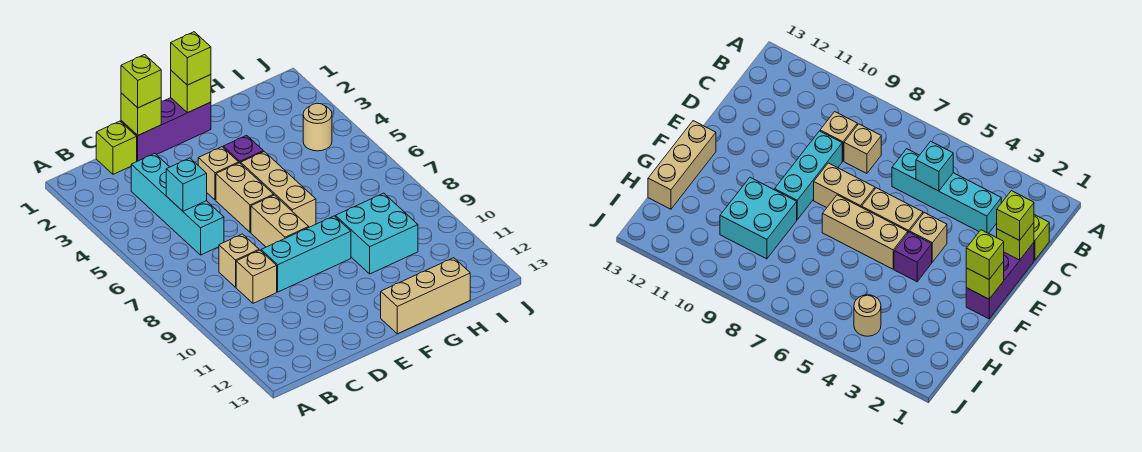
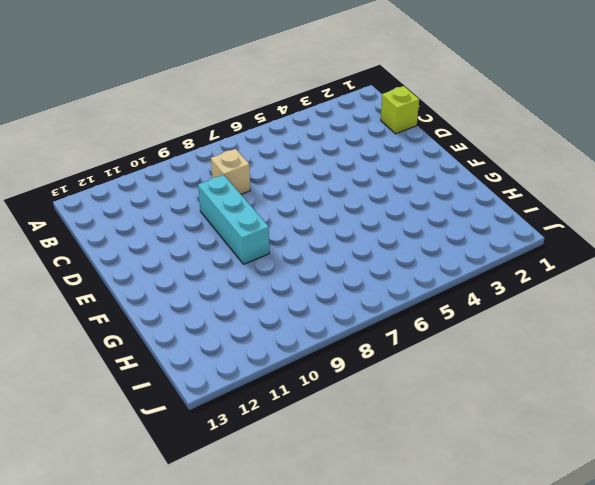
none -> cyan brick C3:C6 level 1
none -> tan brick C9 level 1
none -> purple brick D1:F1 level 1

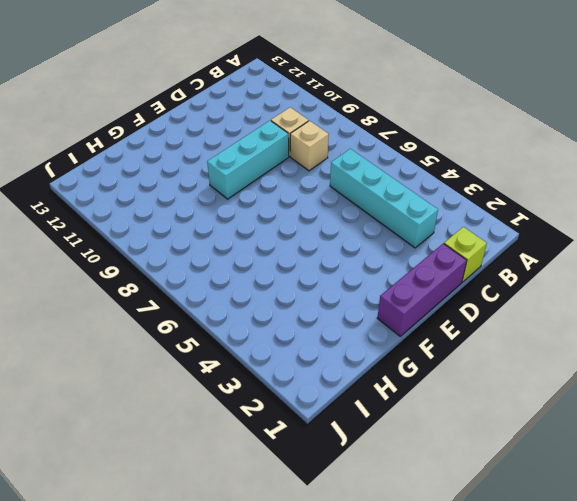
none -> tan brick E4 level 1
none -> tan brick E5:E6 level 1
none -> tan brick E7:E8 level 1

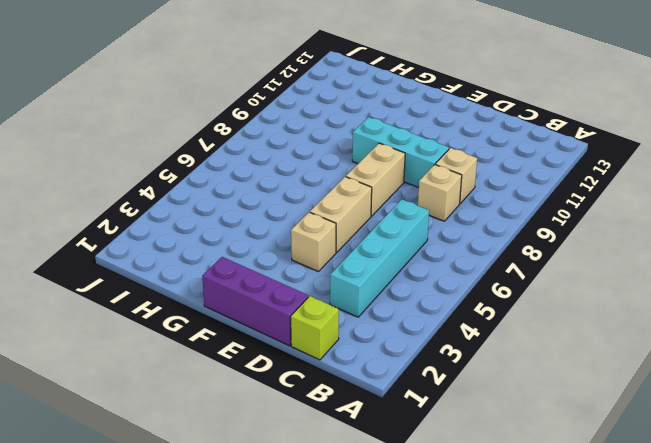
none -> purple brick F4 level 1
none -> tan brick F5:F7 level 1
none -> tan brick F13:H13 level 1

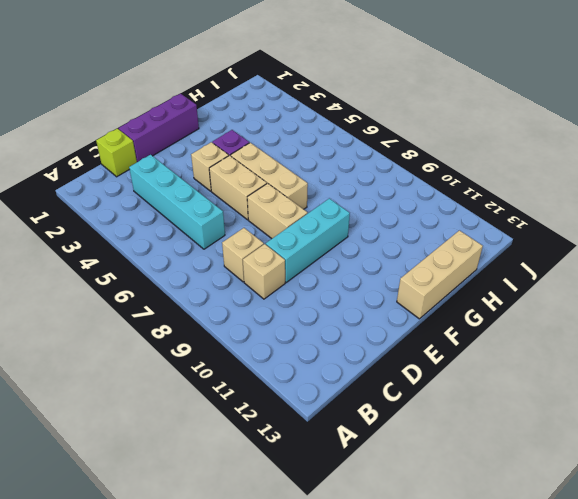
none -> cyan brick G9:H10 level 1
none -> tan round brick I4 level 1
none -> cyan brick C5 level 2

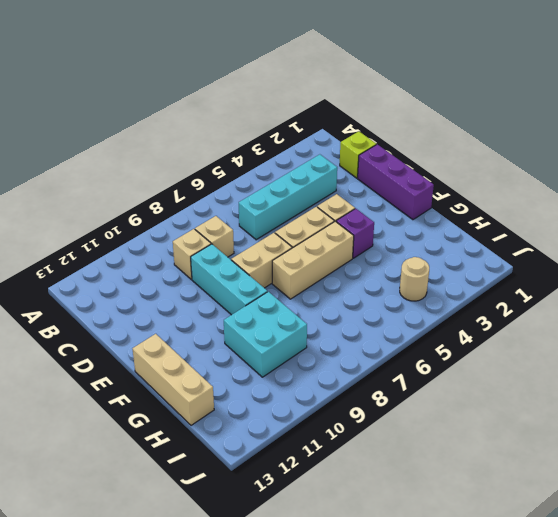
none -> cyan brick C5 level 2
none -> lime brick D1 level 2
none -> lime brick F1 level 2

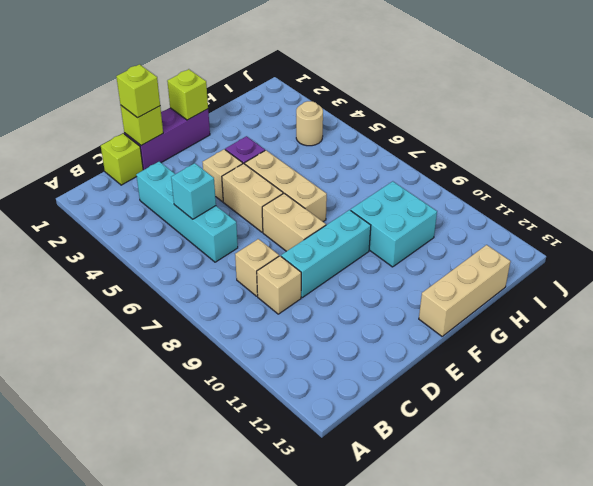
none -> lime brick F1 level 3

